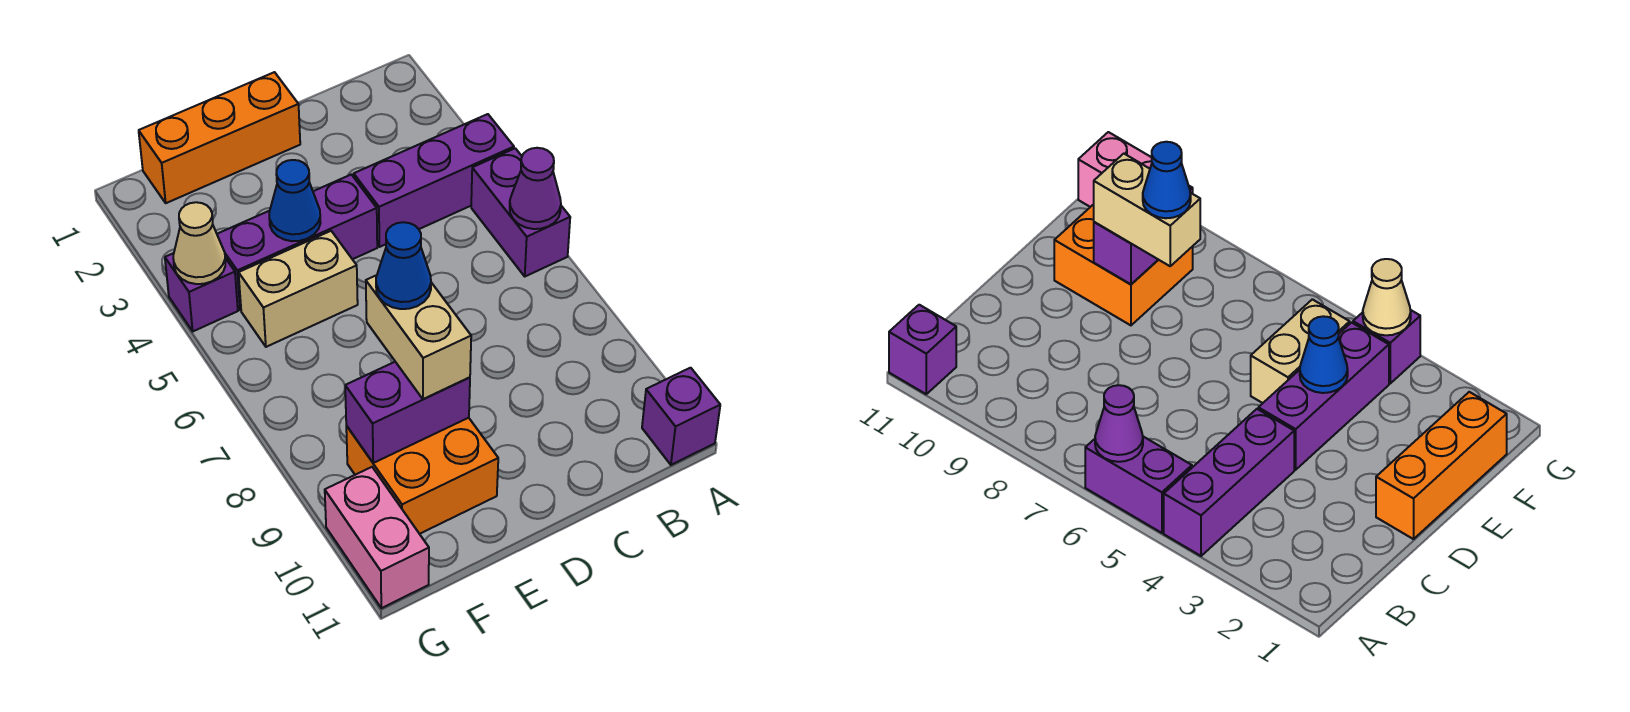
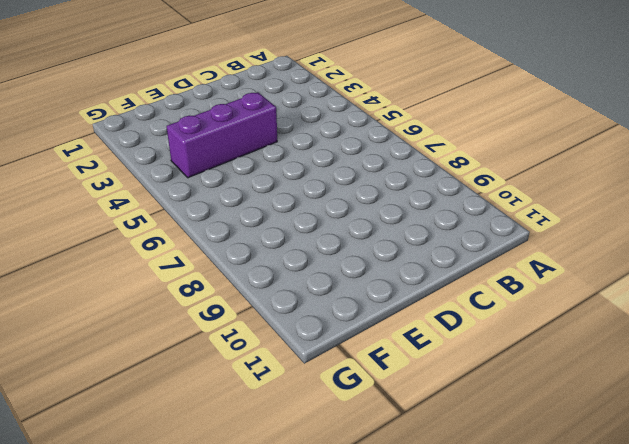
none -> purple brick A4:C4 level 1
none -> purple brick A5:A6 level 1
none -> purple brick A11 level 1

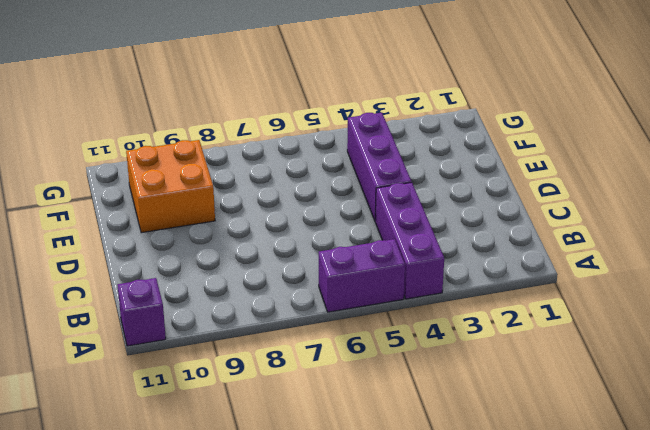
none -> orange brick D1:F1 level 1
none -> tan brick E5:F5 level 1
none -> purple brick G4 level 1

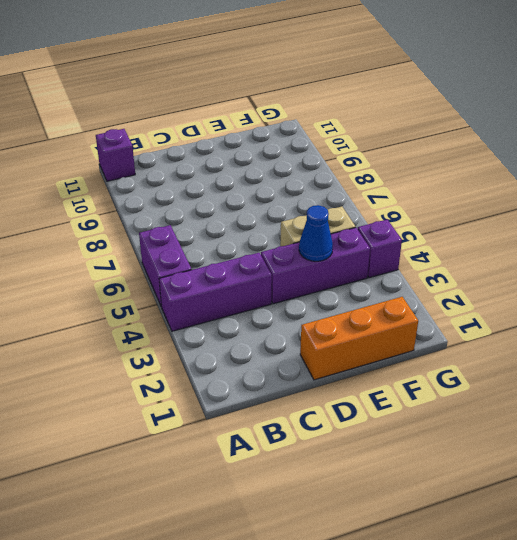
none -> orange brick E9:F10 level 1
none -> pink brick G10:G11 level 1
none -> purple cone A6 level 2

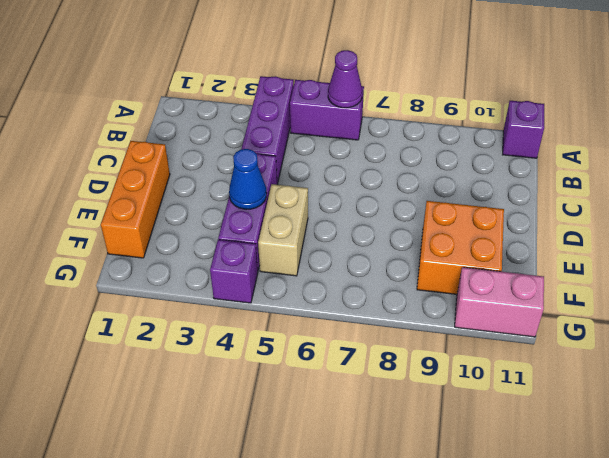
none -> purple brick E9:F9 level 2
none -> tan cone G4 level 2
none -> tan brick E8:E9 level 3

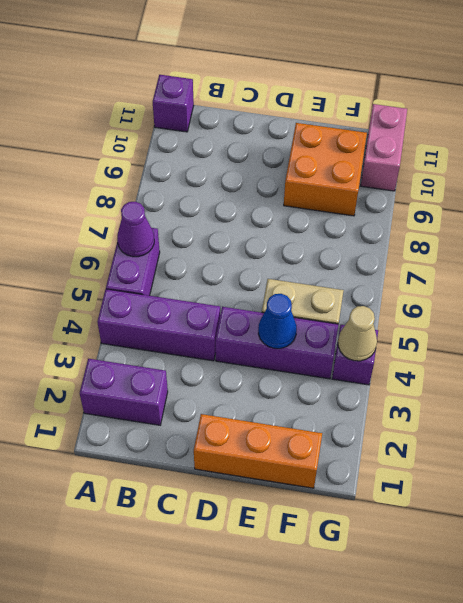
purple brick A2:B2 level 1 -> purple brick E9:F9 level 2
none -> tan brick E8:E9 level 3
none -> blue cone E8 level 4

